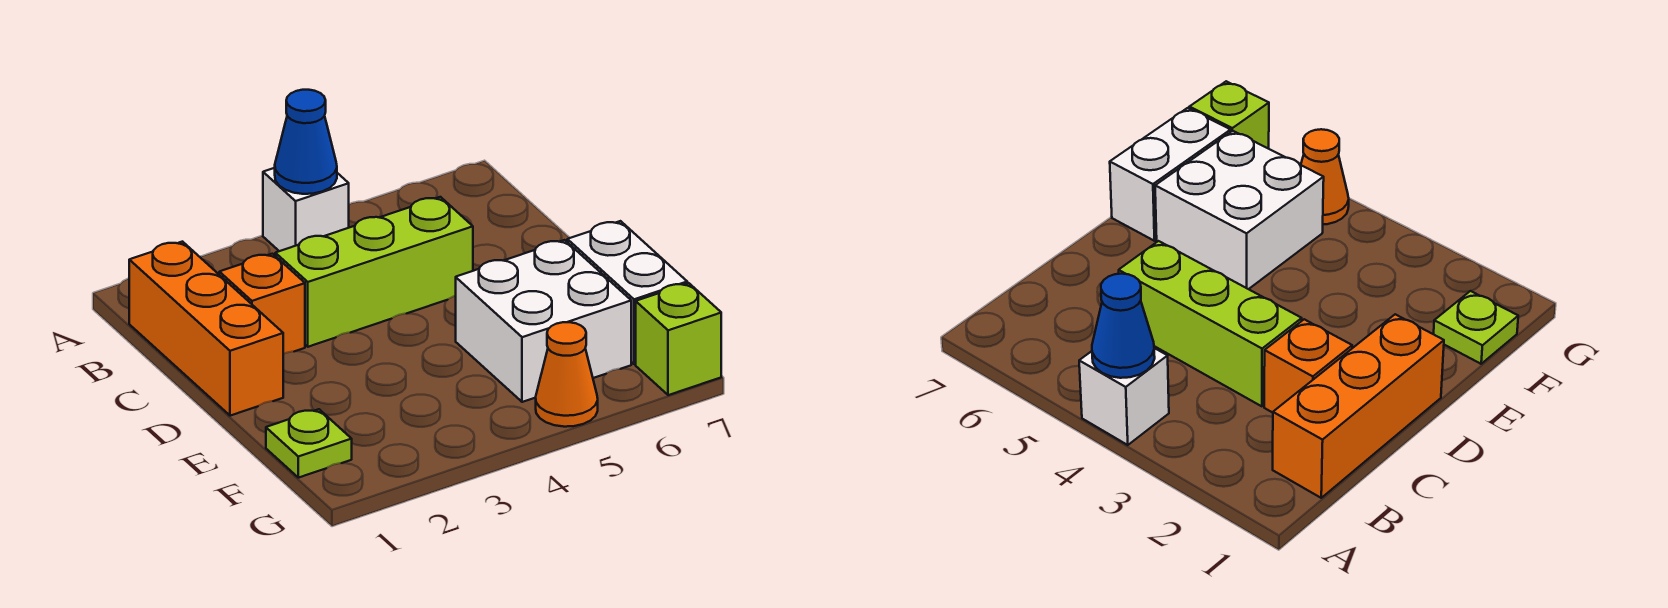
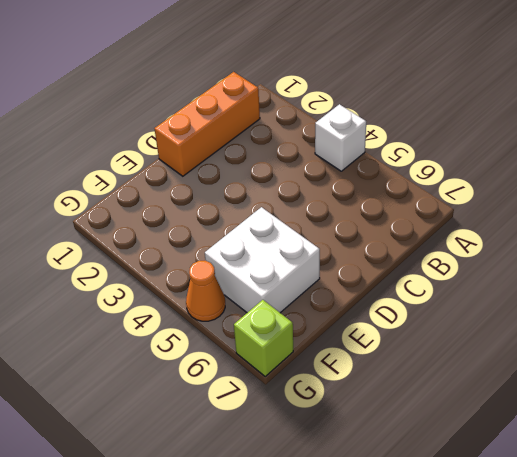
none -> orange brick C2 level 1
none -> lime brick C3:C5 level 1

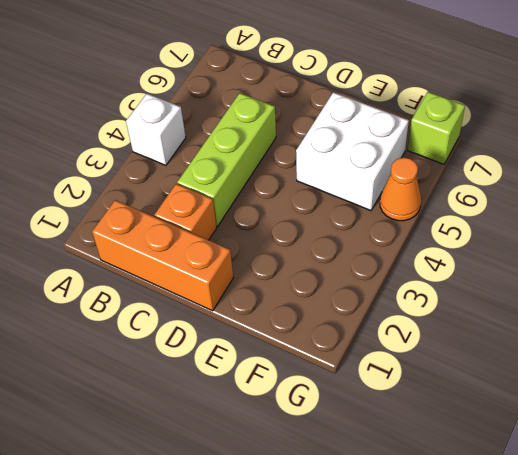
none -> white brick E7:F7 level 1
none -> lime plate F1 level 1

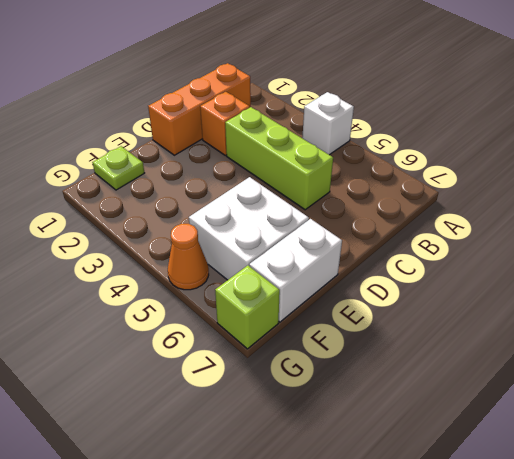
none -> blue cone A4 level 2

